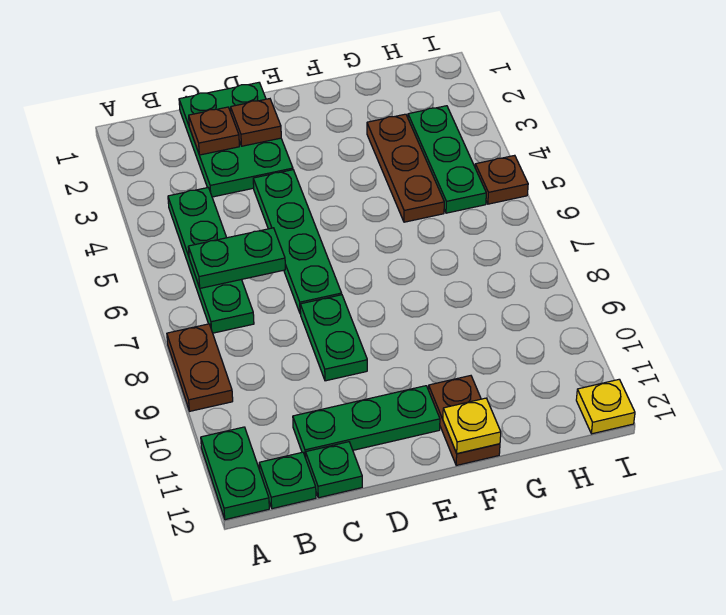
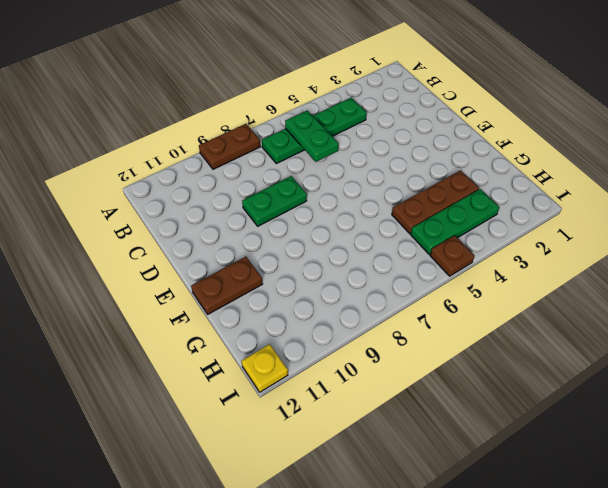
none -> green plate A11:A12 level 1
none -> green plate B12 level 1
none -> green plate C1:D3 level 1

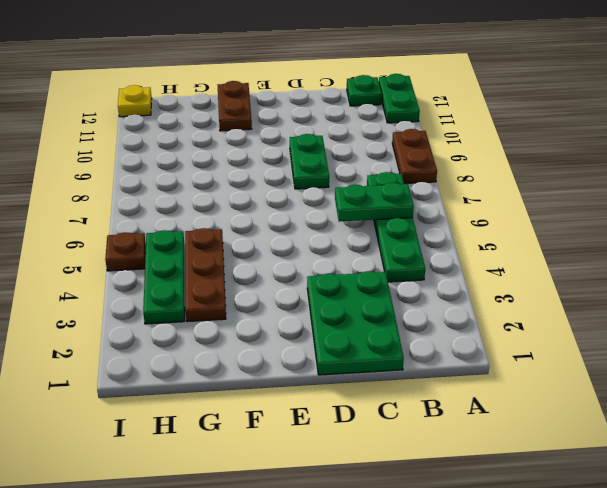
none -> green plate C11:E11 level 1
none -> green plate C12 level 1
none -> green plate D4:D7 level 1

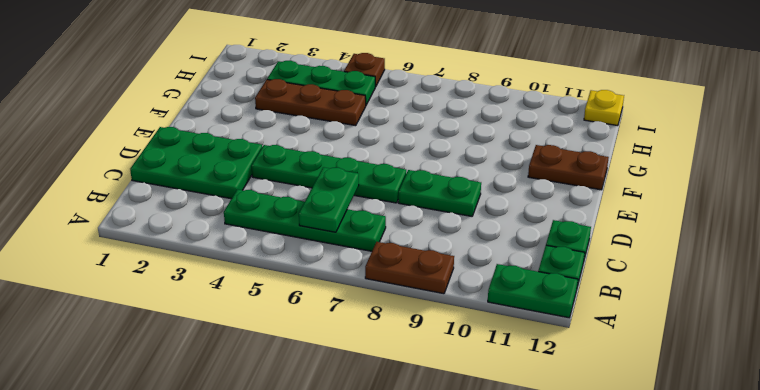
none -> green plate C11:E11 level 1
none -> brown plate C2 level 2
none -> brown plate D2 level 2

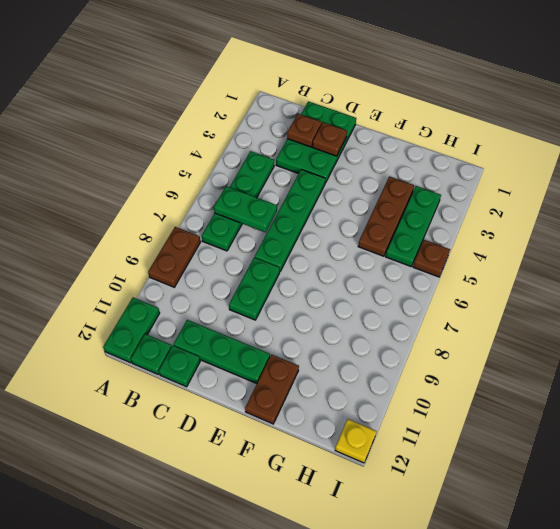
none -> yellow plate F12 level 2

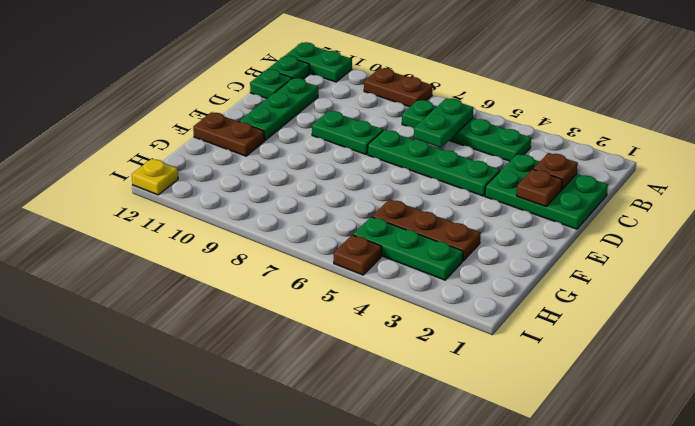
none -> yellow plate F12 level 2

